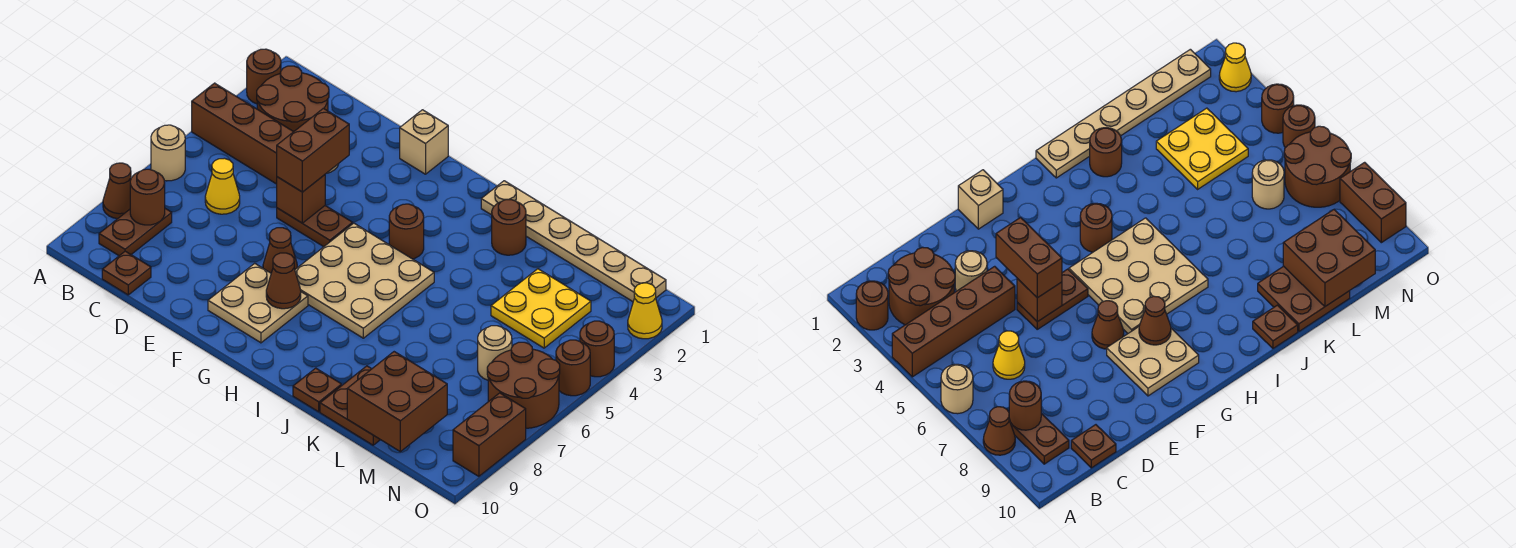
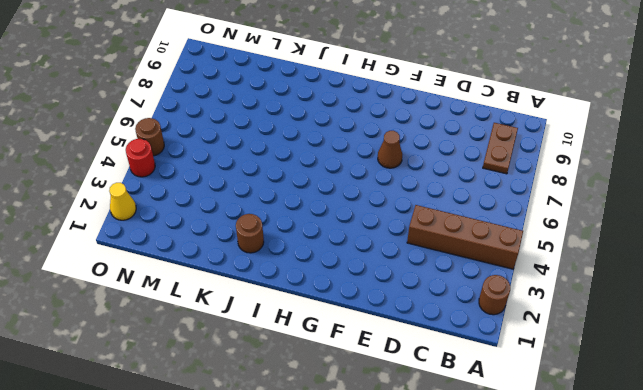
red round brick O4 level 1 -> brown round brick O4 level 1
none -> tan round brick A6 level 1
none -> brown cone A8 level 1
none -> brown round brick B2:C3 level 1
none -> yellow cone C6 level 1

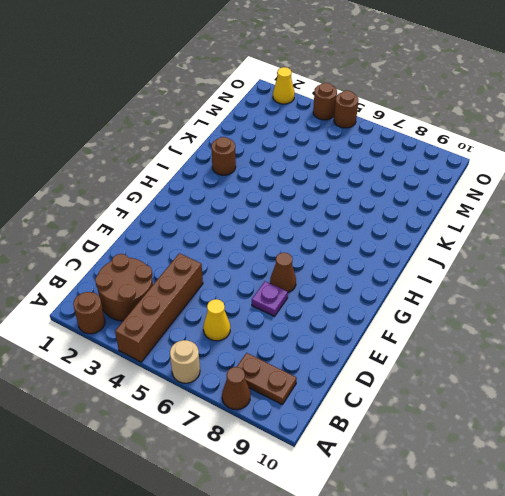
purple plate E7 level 1 -> none
none -> brown plate C10 level 1
none -> tan round brick D3 level 1
none -> brown plate E5:F5 level 1
none -> tan brick F1 level 1

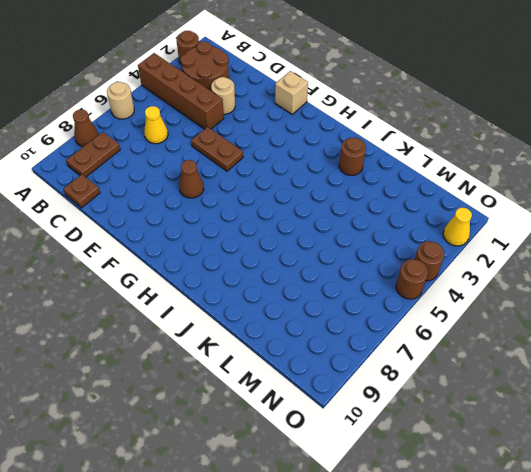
none -> tan plate F8:G9 level 1
none -> tan plate G5:I7 level 1
none -> brown round brick H4 level 1
none -> tan plate I1:N1 level 1

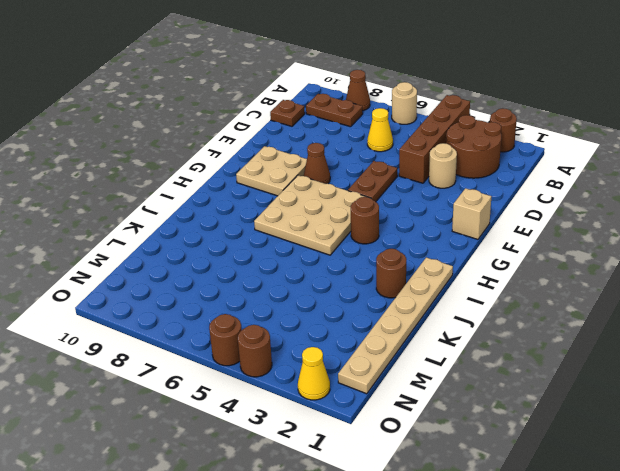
none -> brown plate J10 level 1
none -> brown plate K9:L10 level 1
none -> yellow plate L3:M4 level 1
none -> tan round brick M6 level 1

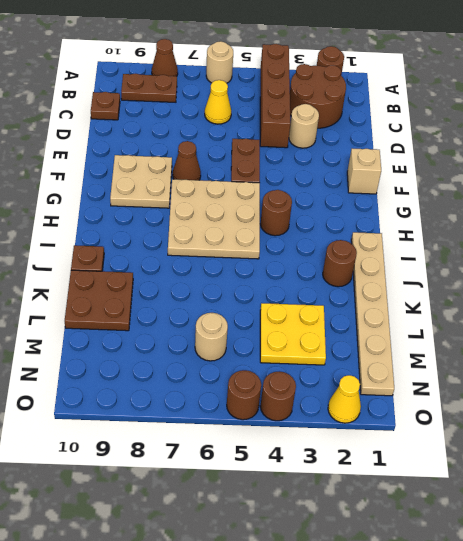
none -> brown round brick N6:O7 level 1
none -> brown brick O8:O9 level 1
none -> brown round brick B8 level 2
none -> brown brick E5 level 2

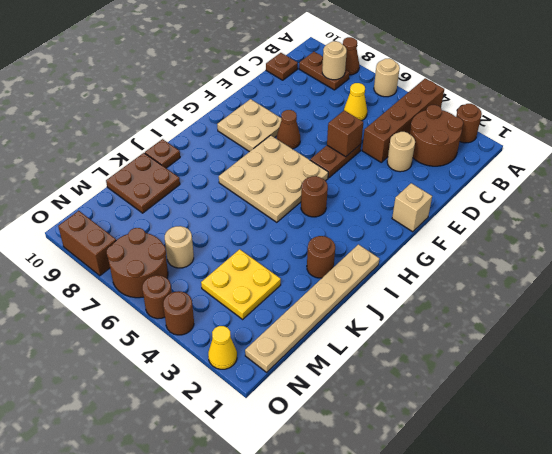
tan round brick B8 level 2 -> brown round brick B8 level 2
none -> brown cone G8 level 2
none -> brown brick L9:M10 level 2
none -> brown brick E4:E5 level 3

